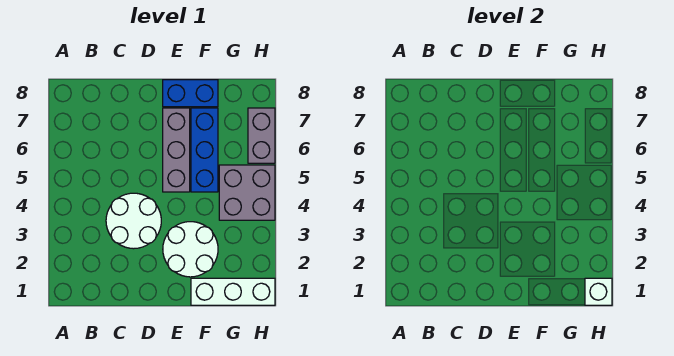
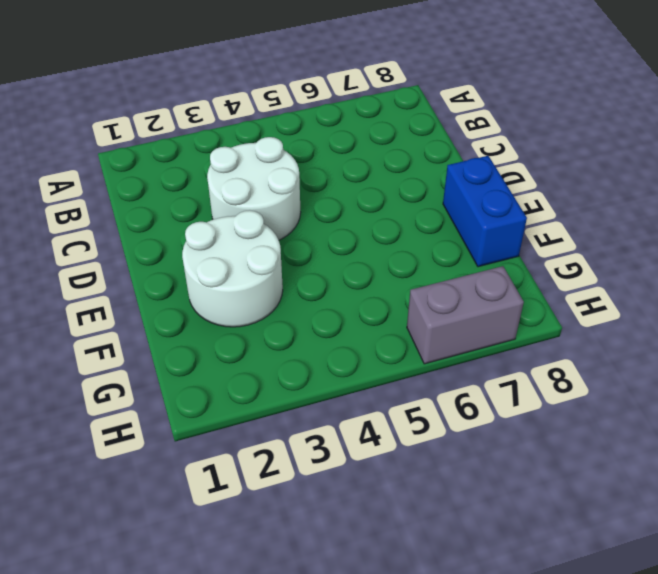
none -> grey brick E5:E7 level 1
none -> white brick F1:H1 level 1

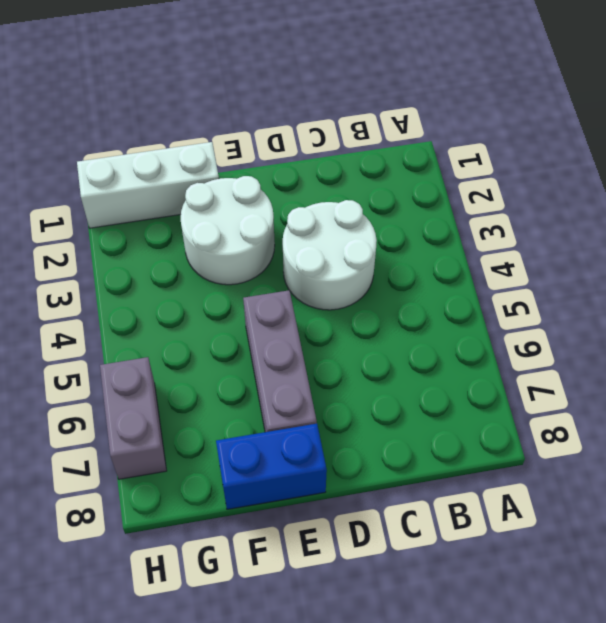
none -> blue brick F5:F7 level 1
none -> grey brick G4:H5 level 1

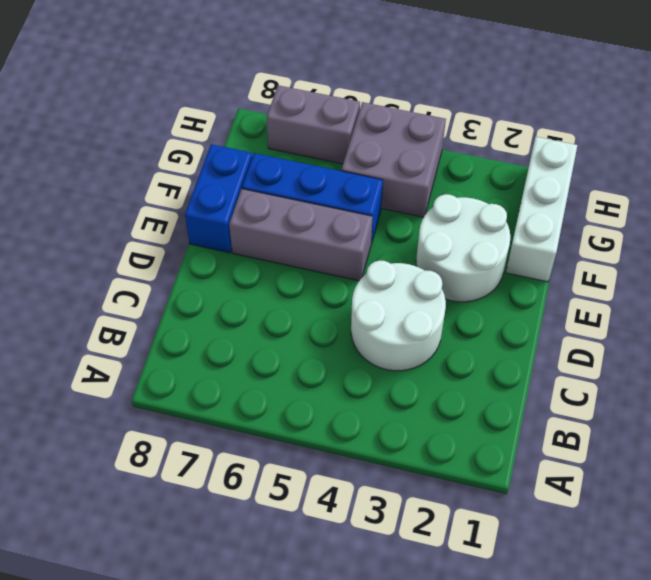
none -> white brick H1 level 2

